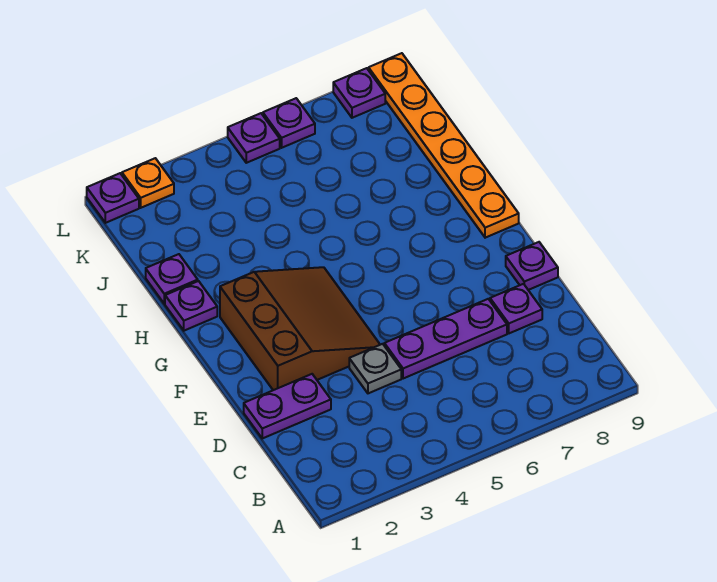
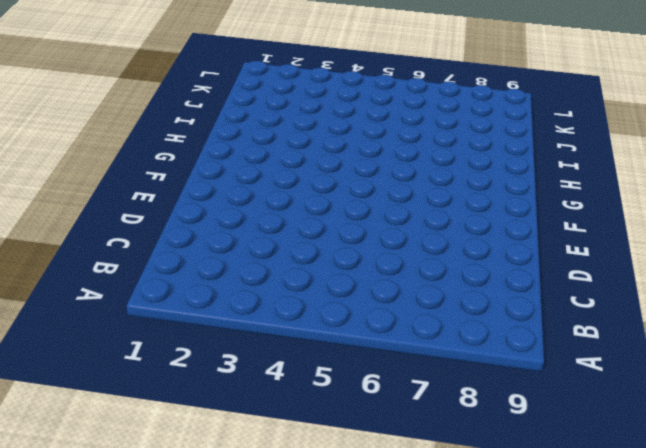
none -> purple plate D1:D2 level 1
none -> grey plate D4 level 1
none -> purple plate D5:D7 level 1

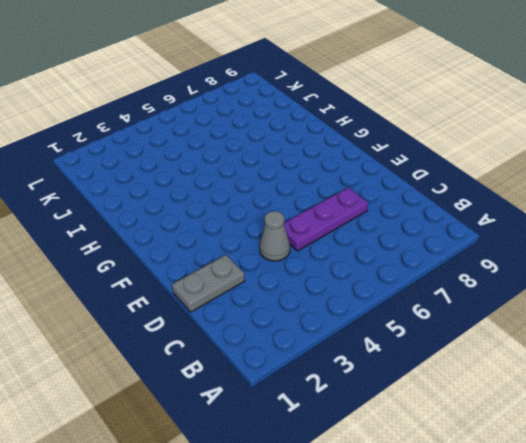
grey plate D1:D2 level 1 -> purple plate D1:D2 level 1
grey cone D4 level 1 -> grey plate D4 level 1
none -> purple plate D8 level 1
none -> brown slope E2:G4 level 1 top 2
none -> purple plate E9 level 1

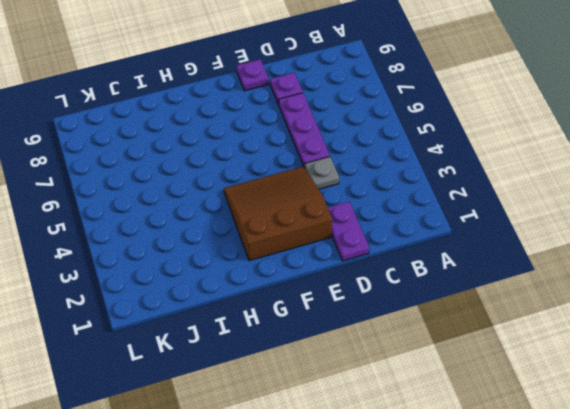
none -> orange plate G9:L9 level 1
none -> purple plate H1 level 1
none -> purple plate I1 level 1

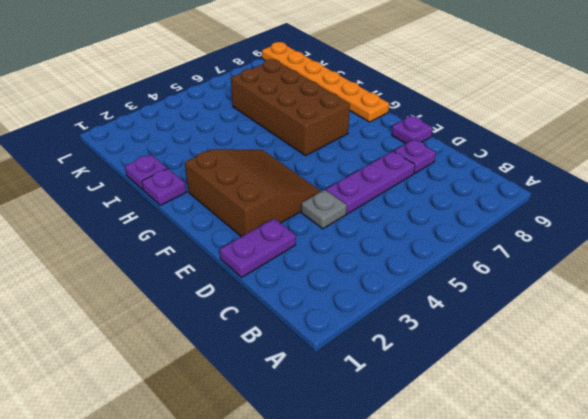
brown brick G6:J7 level 1 -> none
none -> purple plate L1 level 1
none -> orange plate L2 level 1
none -> purple plate L5 level 1

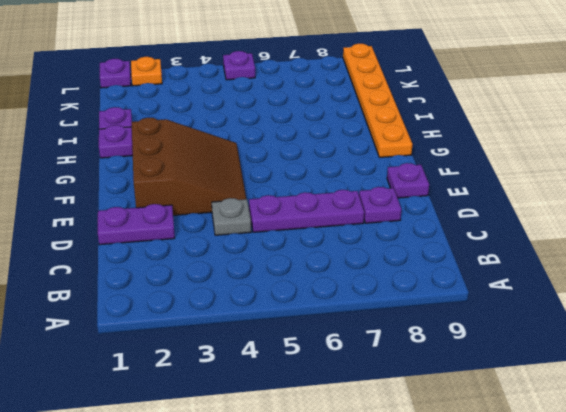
none -> purple plate L6 level 1
none -> purple plate L8 level 1

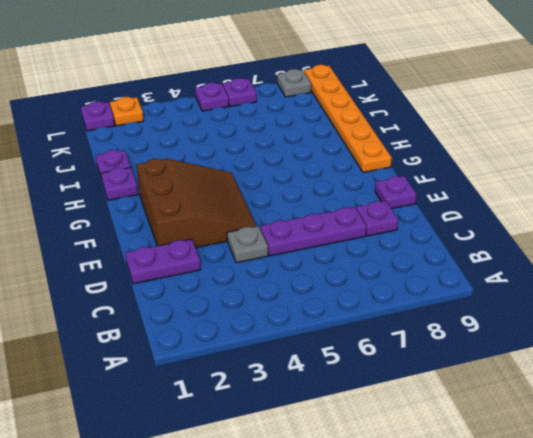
grey plate L8 level 1 -> purple plate L8 level 1

